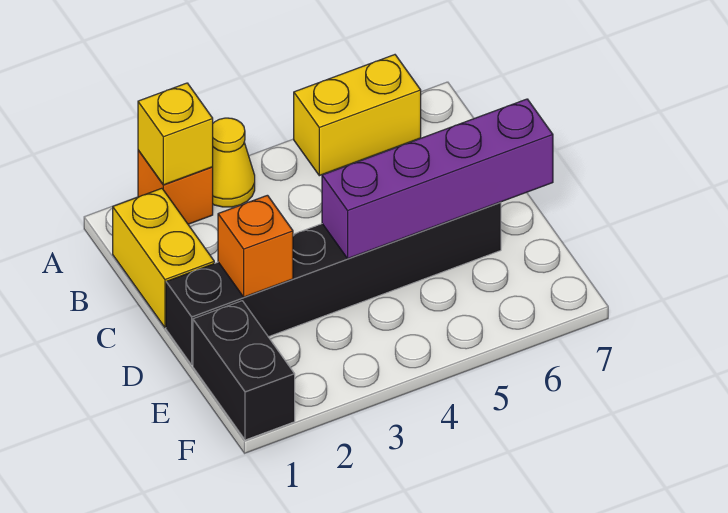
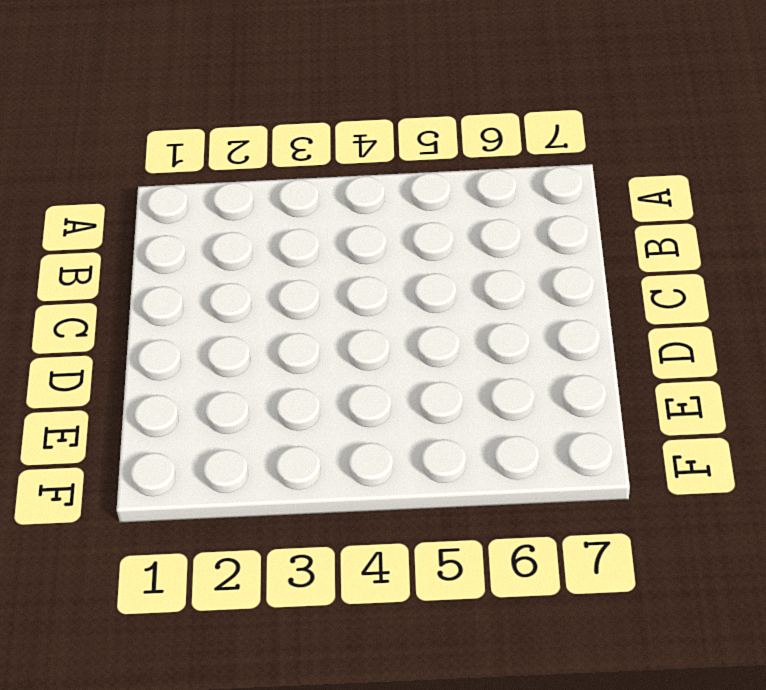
none -> orange brick A2 level 1
none -> yellow cone A3 level 1

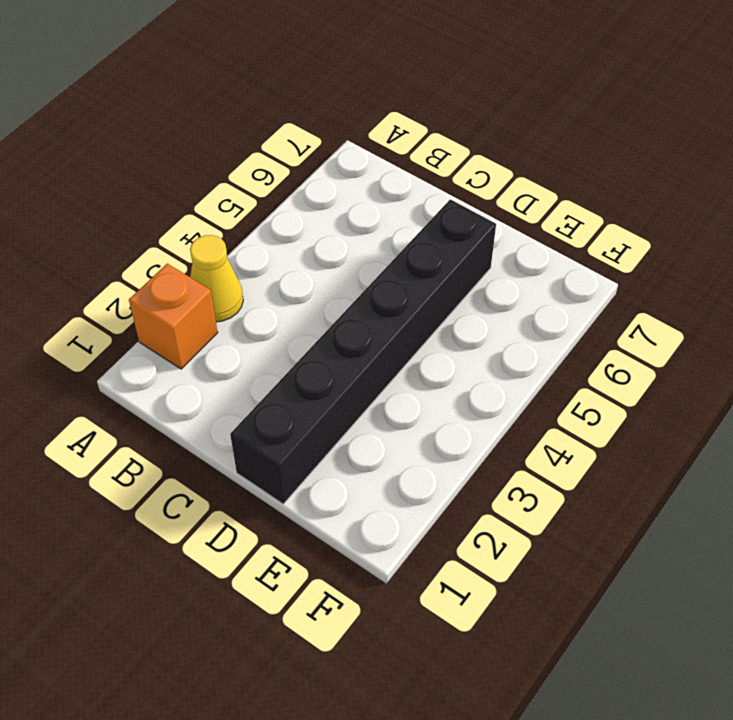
none -> yellow brick A5:A6 level 1
none -> yellow brick B1:C1 level 1

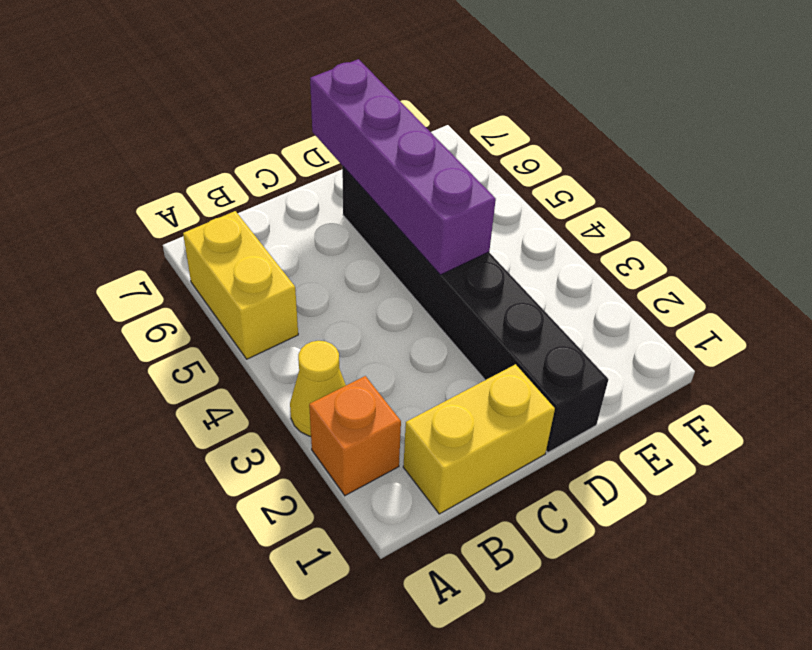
none -> black brick E1:F1 level 1
none -> yellow brick A2 level 2

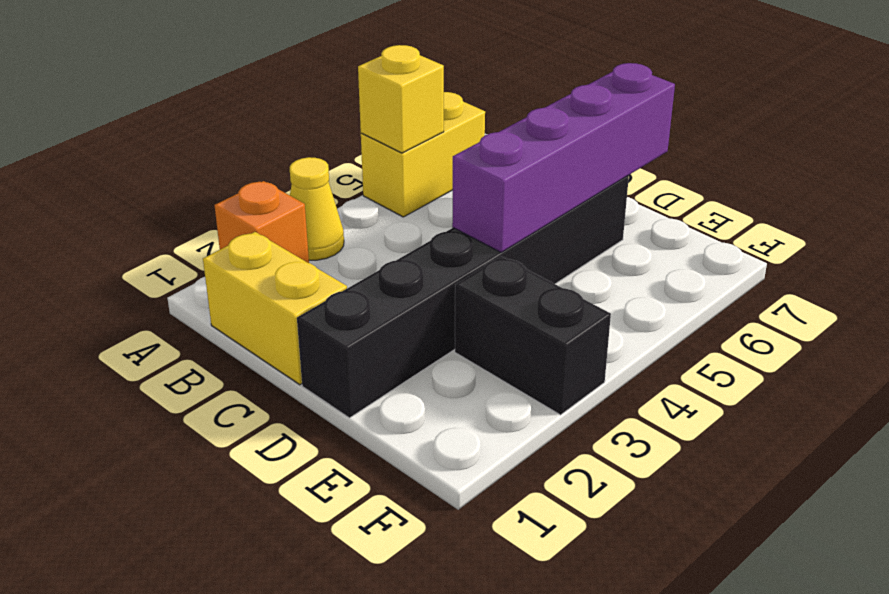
yellow brick A5 level 2 -> yellow brick A2 level 2
black brick E3:F3 level 1 -> black brick E1:F1 level 1
none -> orange brick D2 level 2

